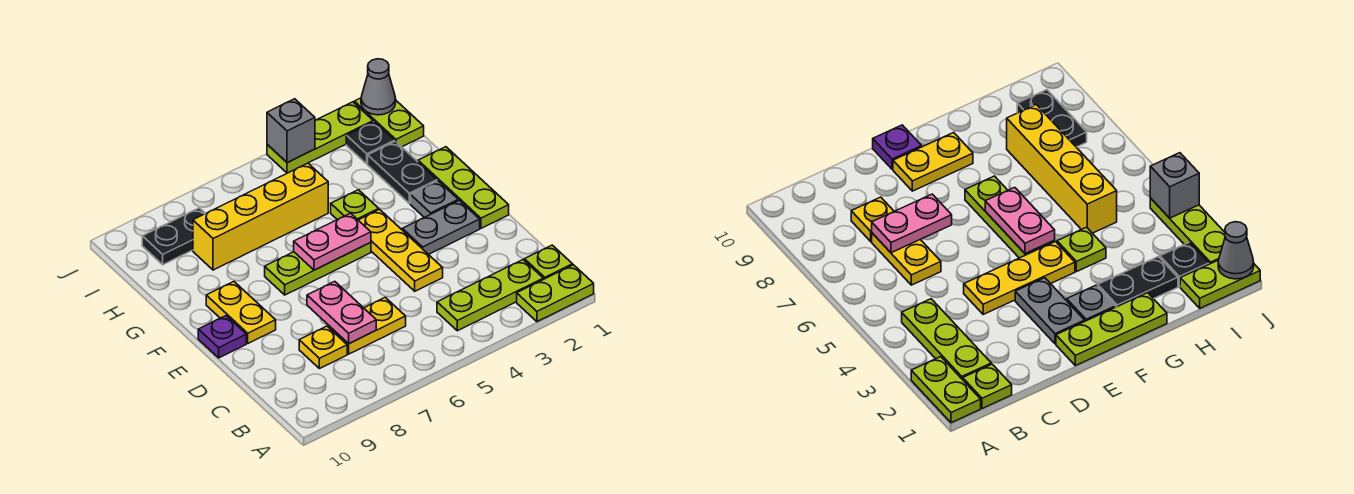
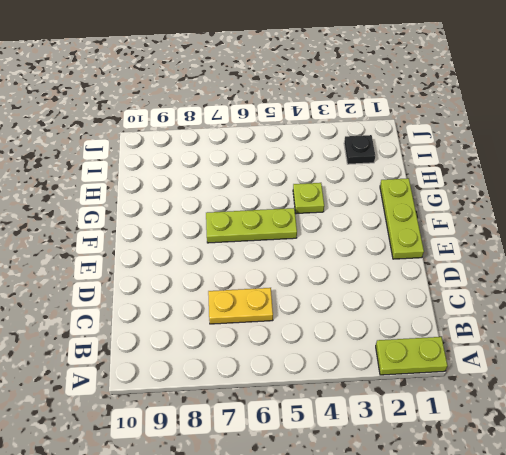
none -> lime plate B1 level 1
none -> lime plate B2:B4 level 1
none -> yellow plate C8 level 1

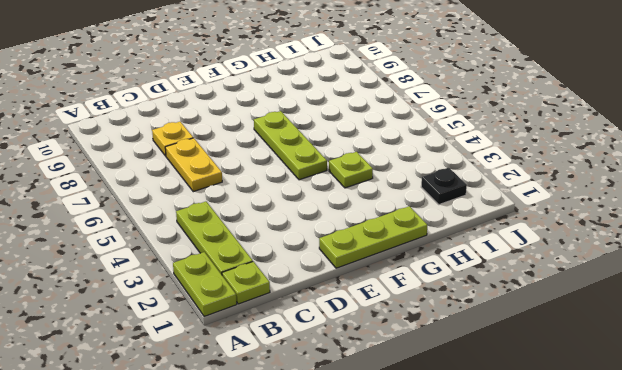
none -> yellow plate D4:F4 level 1
none -> grey plate E2:E3 level 1
none -> yellow plate E9:F9 level 1

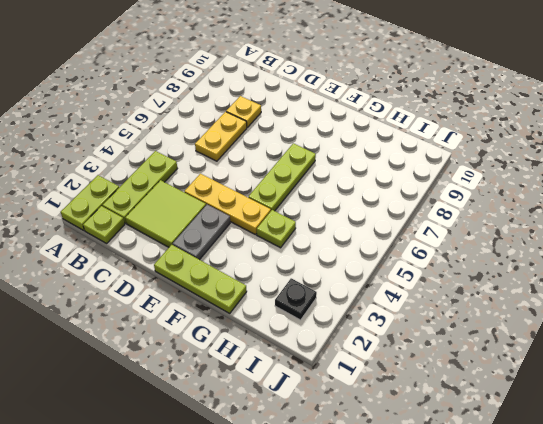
lime tile C2:D3 level 1 -> none
none -> yellow plate E9:F9 level 1
none -> purple plate E10 level 1
none -> grey plate F2 level 1

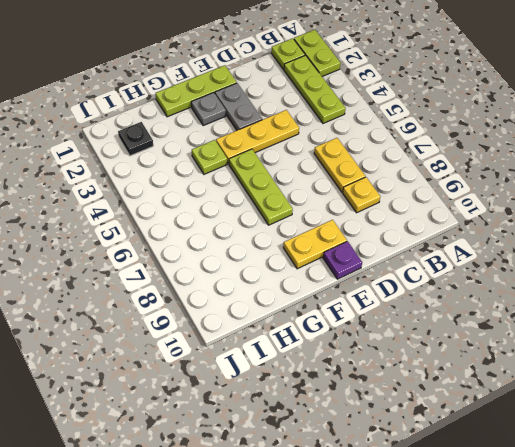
none -> black plate G2:H2 level 1
none -> yellow brick H5:H8 level 1
none -> lime plate I1:J1 level 1

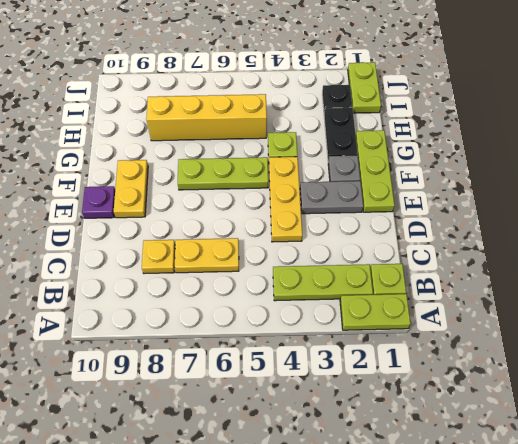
none -> black plate I8:I9 level 1
none -> lime plate J2:J4 level 1
none -> pink plate C7:D7 level 2

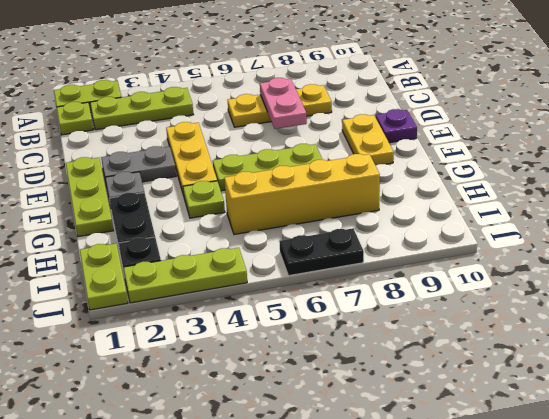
black plate J6:J7 level 1 -> black plate I8:I9 level 1
none -> pink plate F5:F6 level 2
none -> grey cone J1 level 2
none -> grey brick J4 level 2

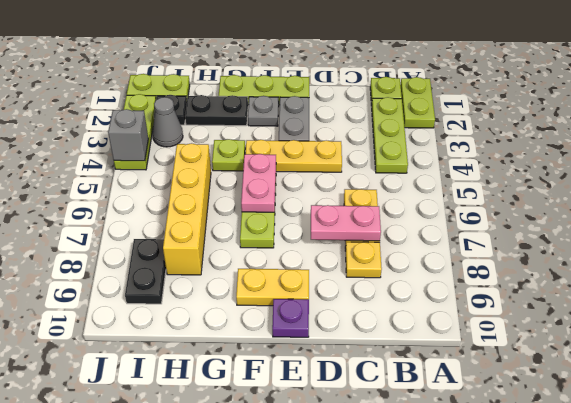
grey cone I3 level 1 -> grey cone J1 level 2

